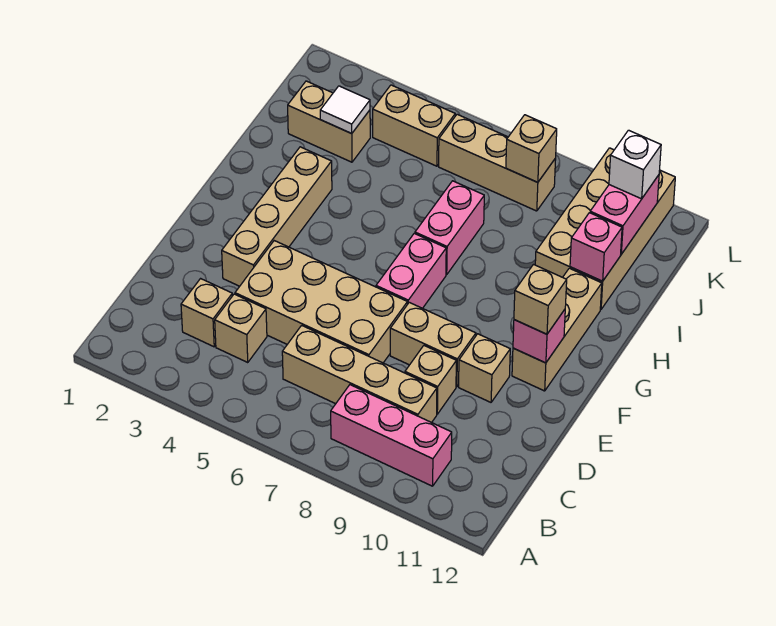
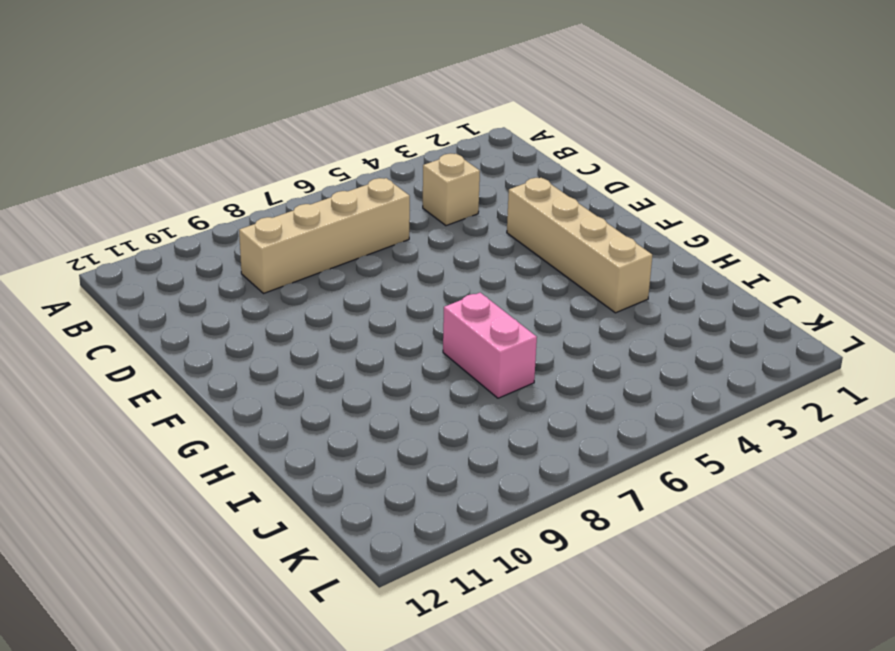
none -> pink brick B8:B10 level 1
none -> tan brick C3 level 1
none -> tan brick D4:E7 level 1

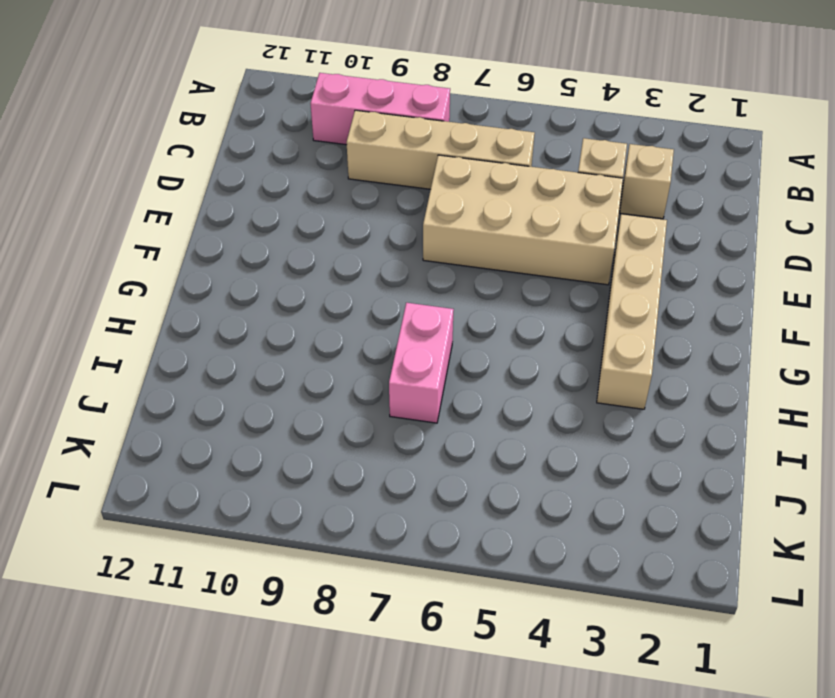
none -> tan brick D9 level 1
none -> tan brick E8:E9 level 1
none -> tan brick E10 level 1

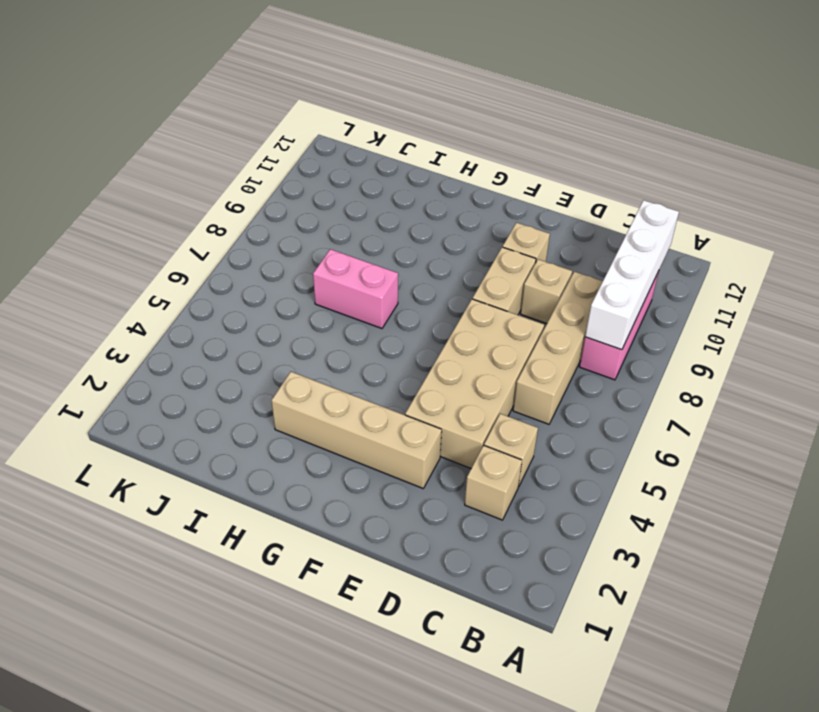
white brick B8:B11 level 2 -> none
none -> pink brick F7:G7 level 1
none -> tan brick F11:H11 level 1
none -> tan brick I10:L11 level 1

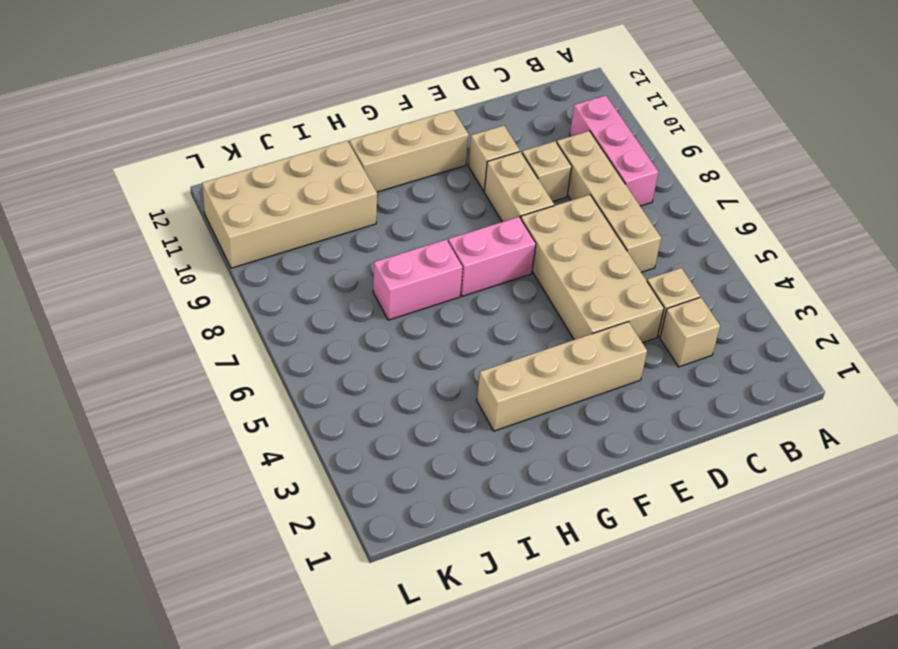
none -> tan brick J2:J3 level 1
none -> tan brick K4:K5 level 1
none -> tan brick K6:K8 level 1

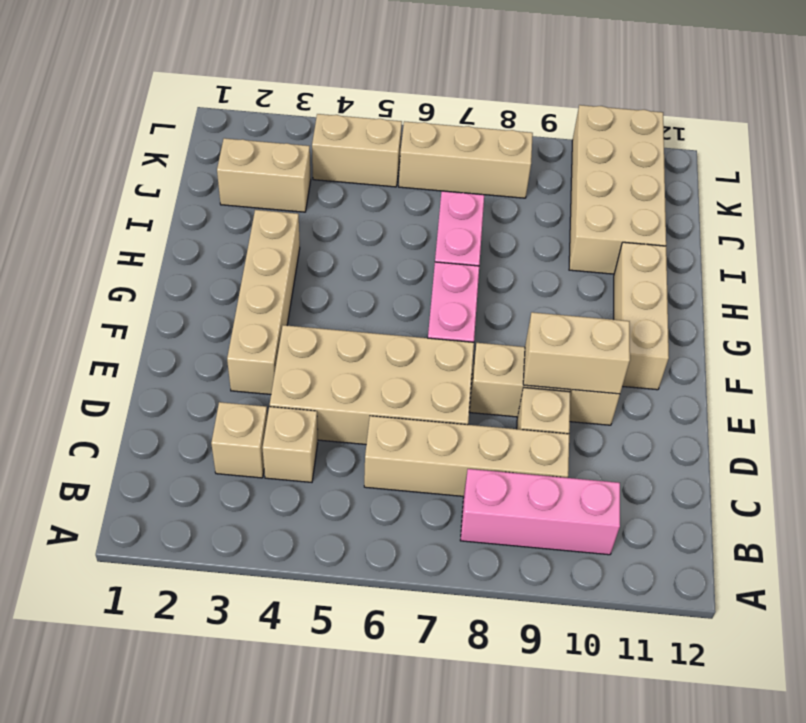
tan brick E9:E10 level 2 -> none
none -> pink brick F11 level 2
none -> pink brick I11 level 2
none -> white tile J3 level 2

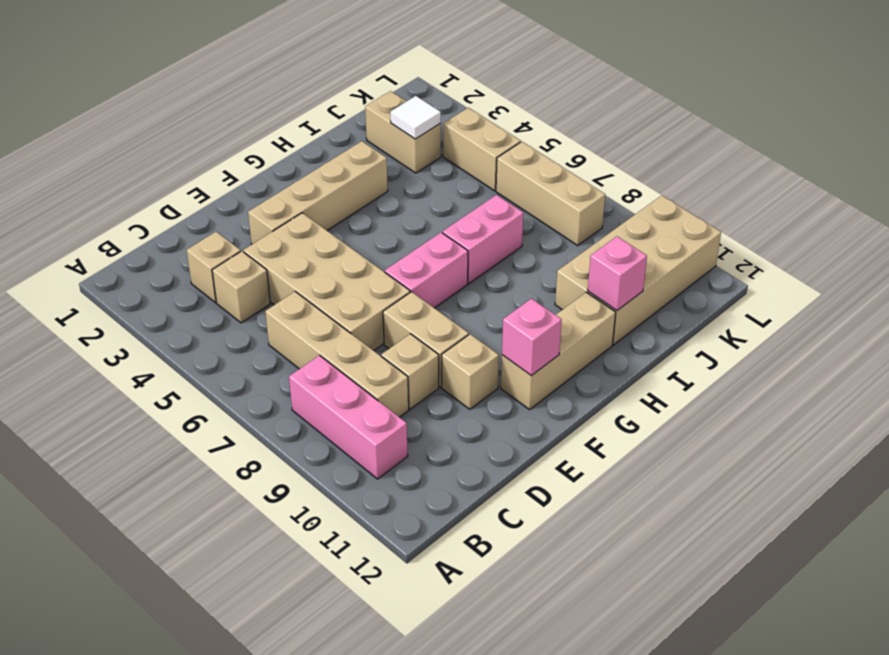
none -> pink brick J11:K11 level 2
none -> tan brick K8 level 2
none -> tan brick F11 level 3

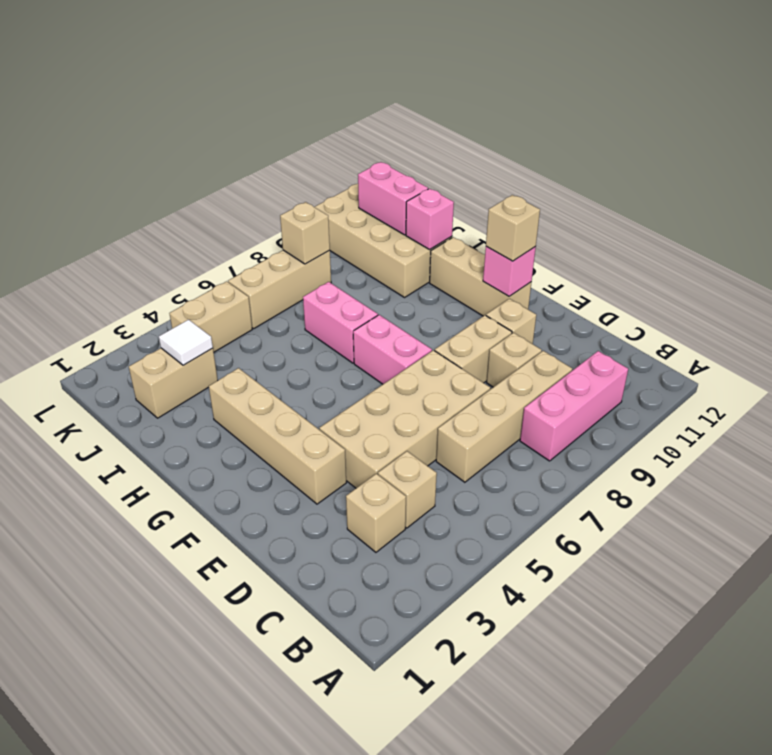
none -> white brick K11 level 3

